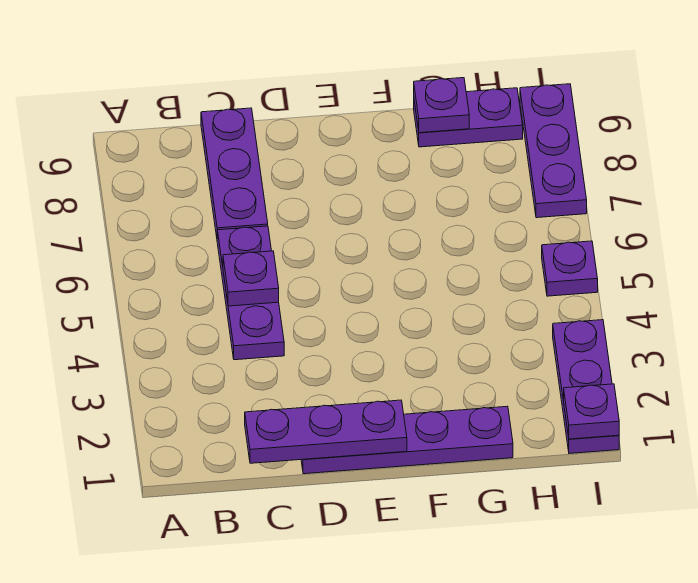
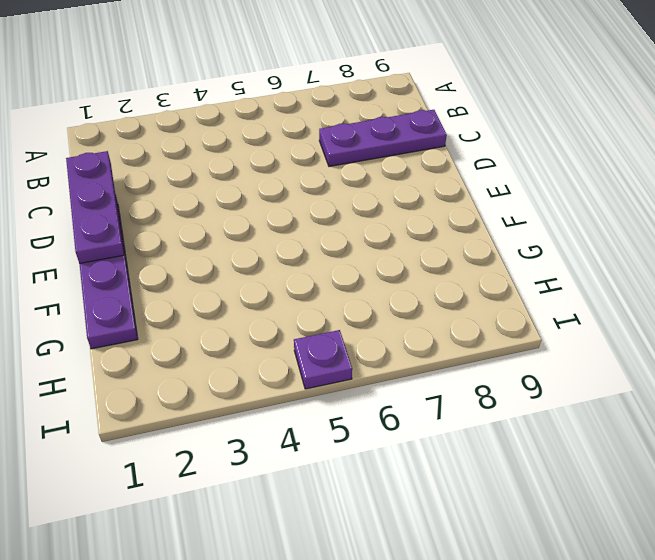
none -> purple plate C4:C6 level 1
none -> purple plate G9:H9 level 1

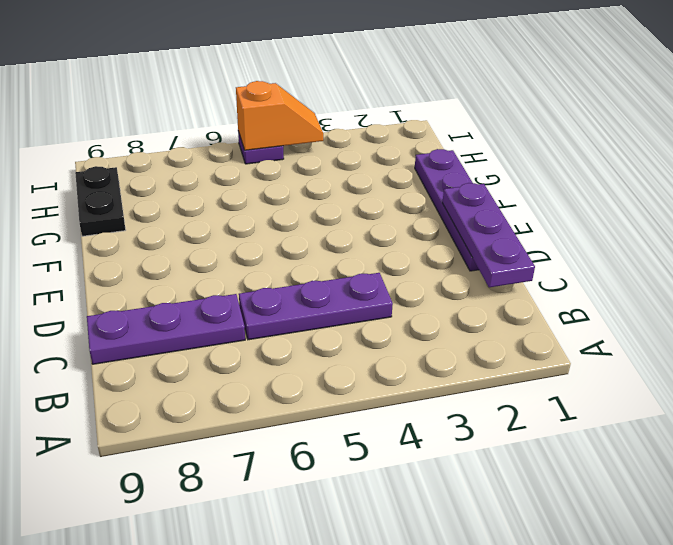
black plate G9:H9 level 1 -> purple plate G9:H9 level 1
orange slope I4:I5 level 2 top 5 -> none
none -> purple plate I1:I3 level 1
none -> purple plate I7:I9 level 1

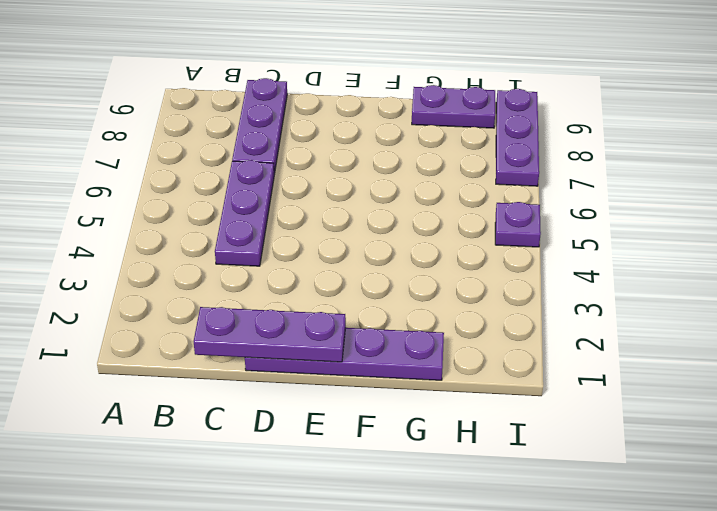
none -> purple plate I1:I3 level 1
none -> purple plate C5 level 2

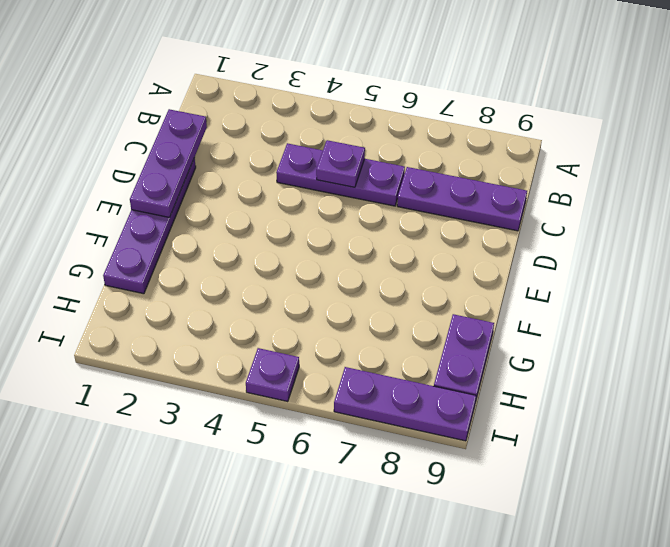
none -> purple plate I1:I3 level 1
none -> purple plate G9 level 2

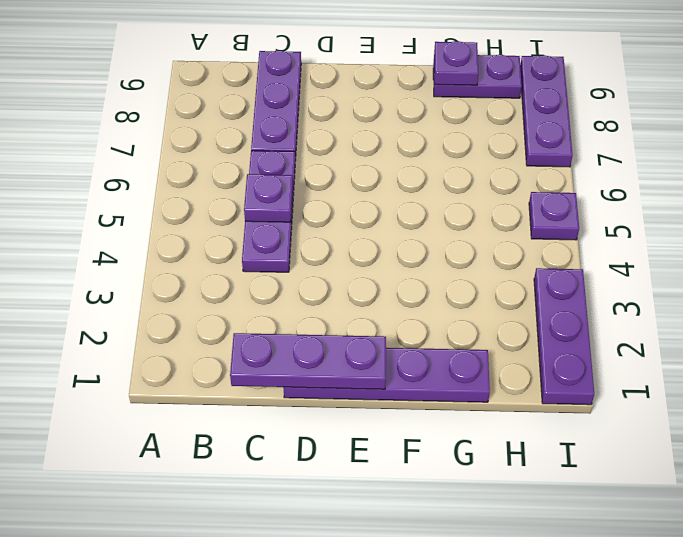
none -> purple plate I1 level 2

